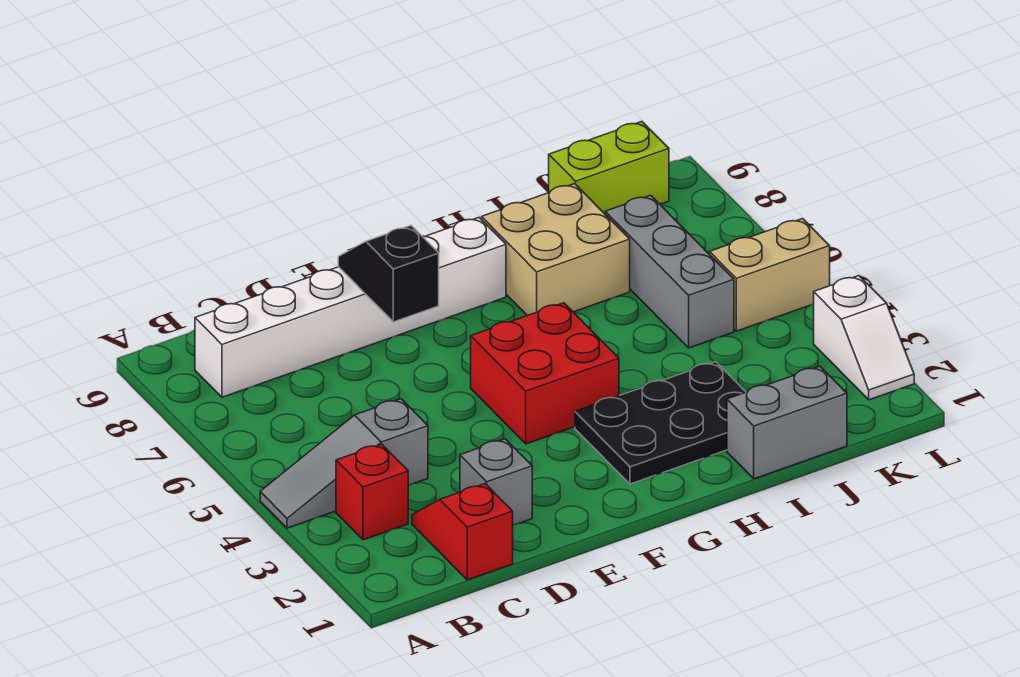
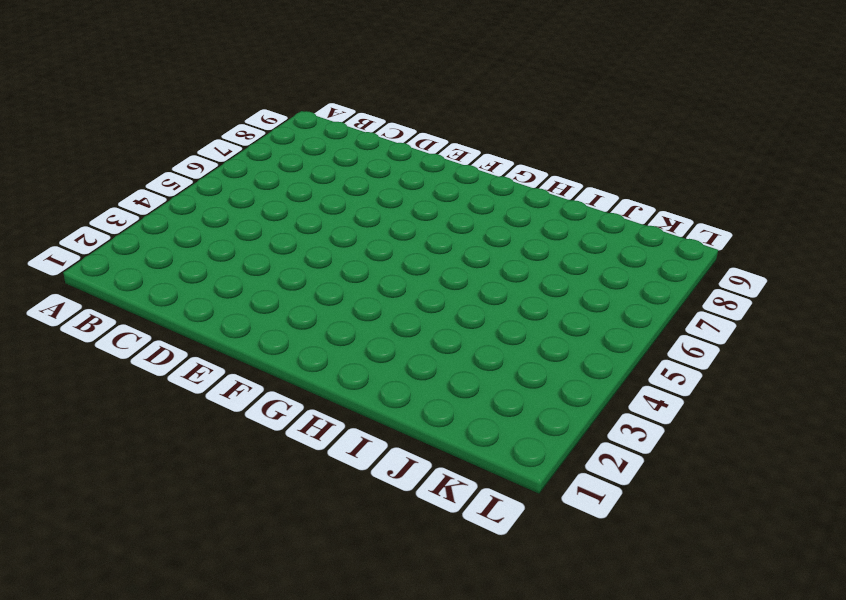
none -> grey slope A4:C4 level 1 top C
none -> red brick B3 level 1
none -> white brick B8:G8 level 1

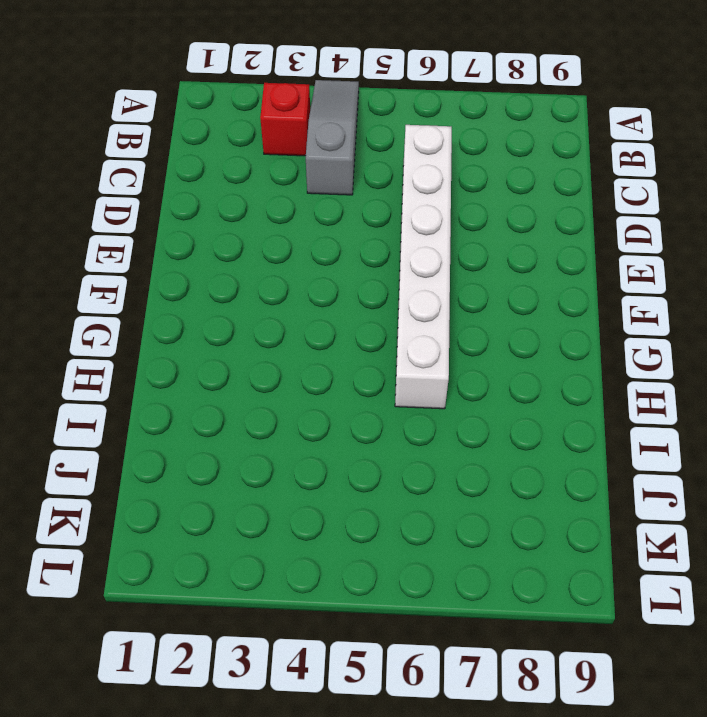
white brick C6:H6 level 1 -> white brick B8:G8 level 1
none -> red slope C1:C2 level 1 top 1
none -> grey brick D2 level 1
none -> red brick F4:G5 level 1

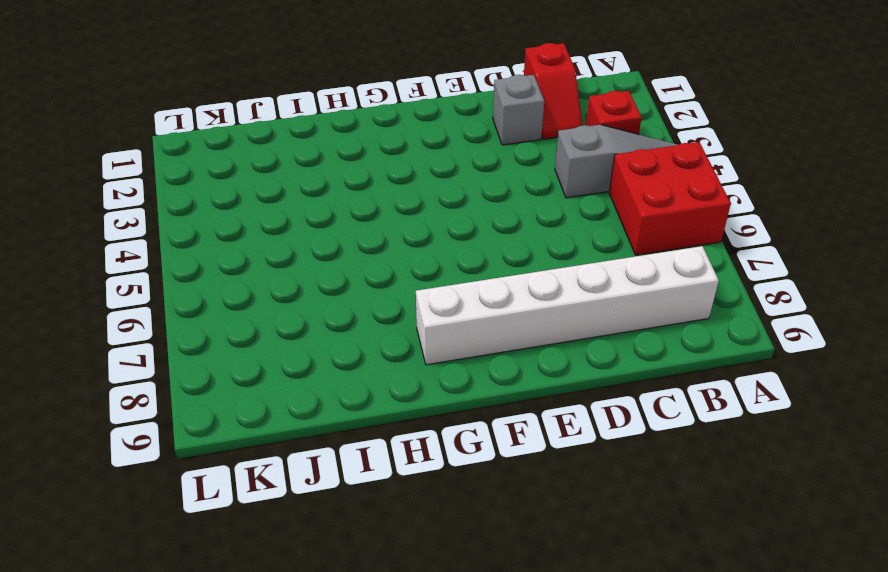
red brick A5:B6 level 1 -> red brick F4:G5 level 1
none -> black plate G2:I3 level 1
none -> tan brick H7:I8 level 1
none -> grey brick I1:J1 level 1

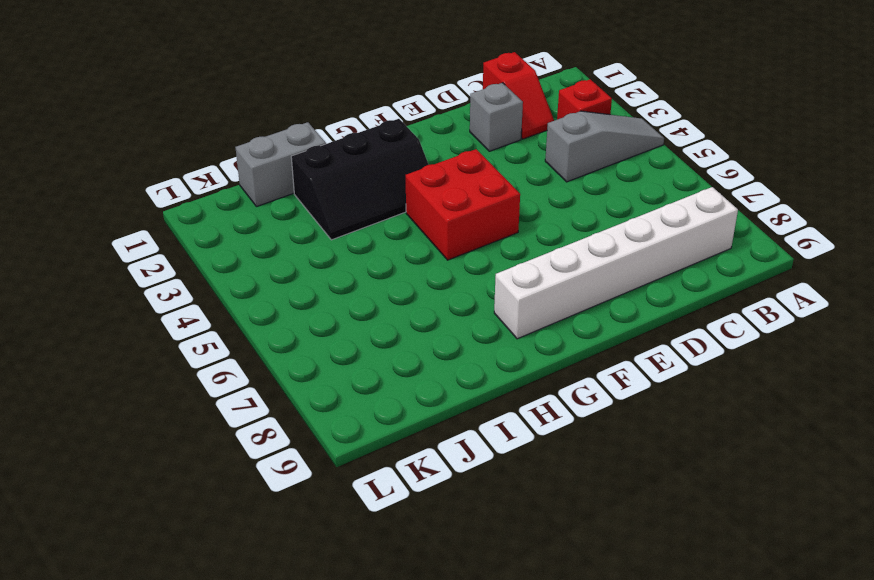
black slope G2:I3 level 1 top 2 -> black plate G2:I3 level 1
none -> tan brick H7:I8 level 1
none -> grey brick J5:J7 level 1
none -> lime brick J9:K9 level 1

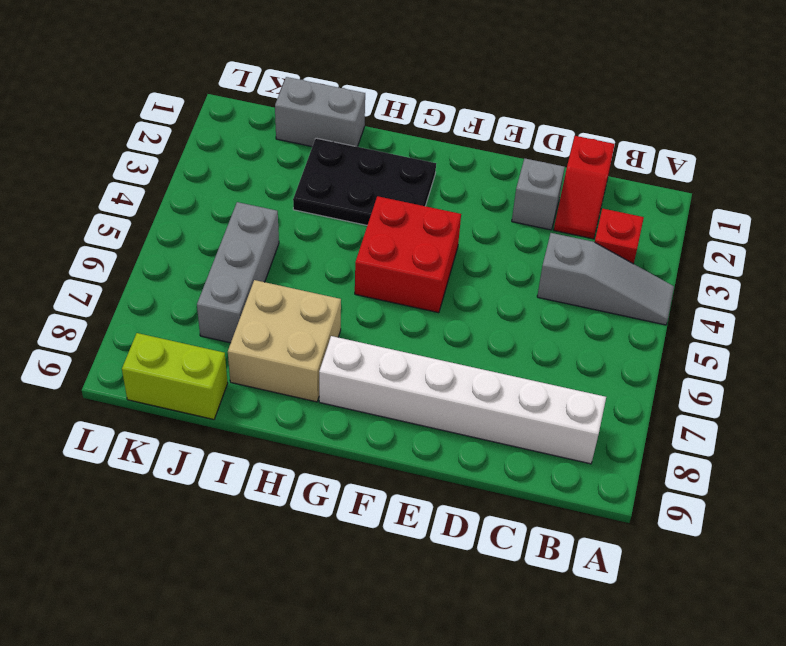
none -> tan brick K5:L5 level 1
none -> white slope L2:L3 level 1 top 3
none -> black slope E7:E8 level 2 top 7

